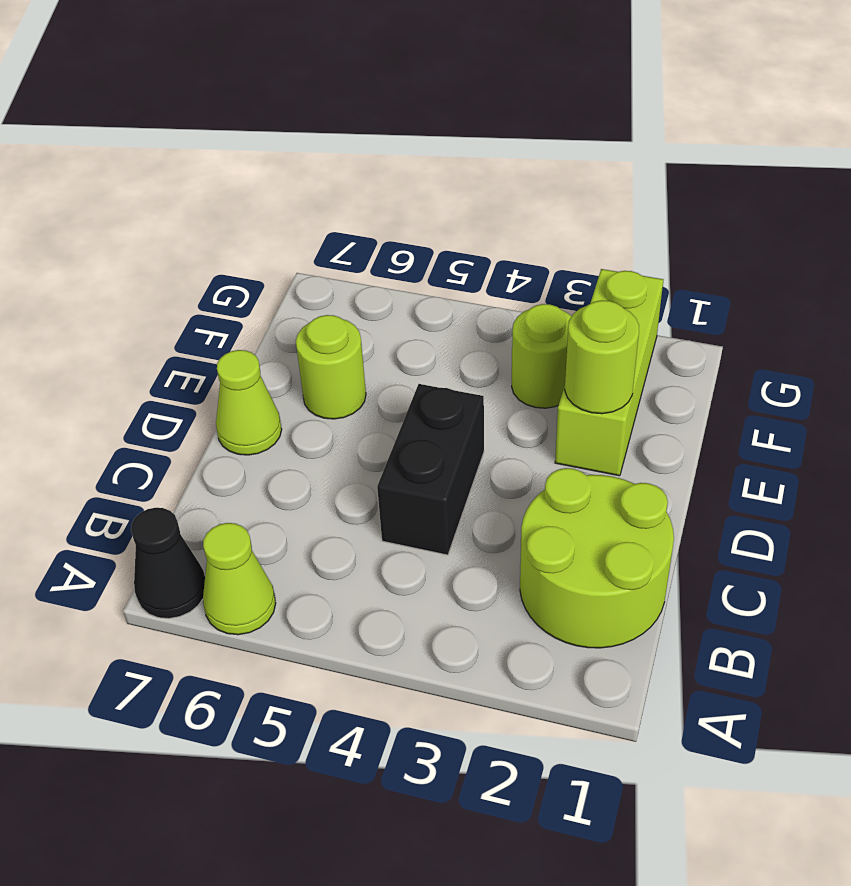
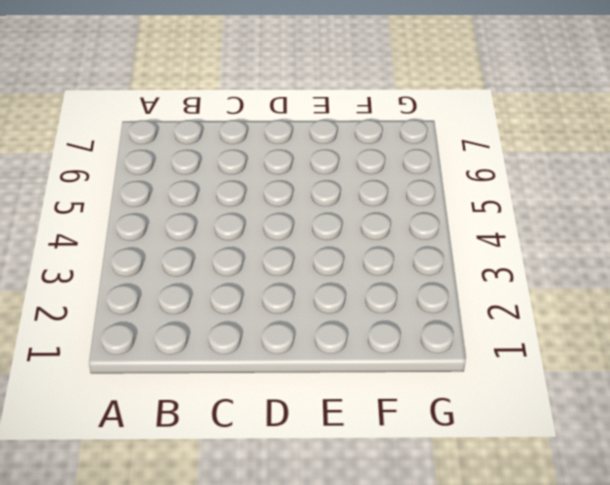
none -> lime cone A6 level 1
none -> black cone A7 level 1

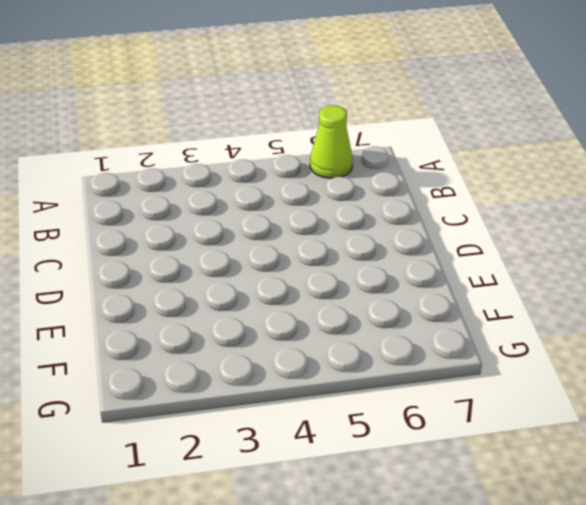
none -> black cone A7 level 1
none -> lime round brick B1:C2 level 1

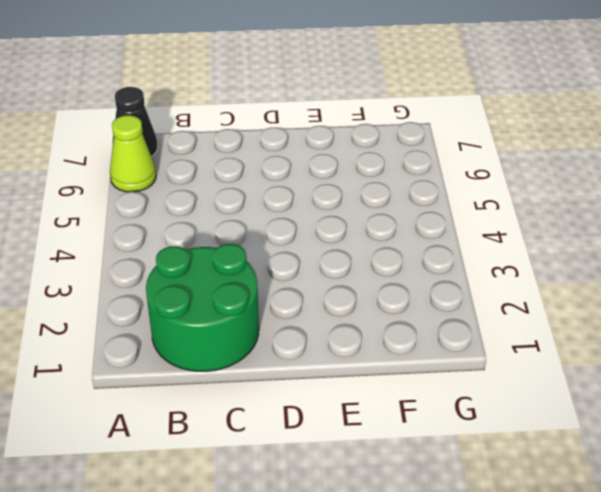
green round brick B1:C2 level 1 -> lime round brick B1:C2 level 1
none -> black brick C4:D4 level 1
none -> lime cone D7 level 1

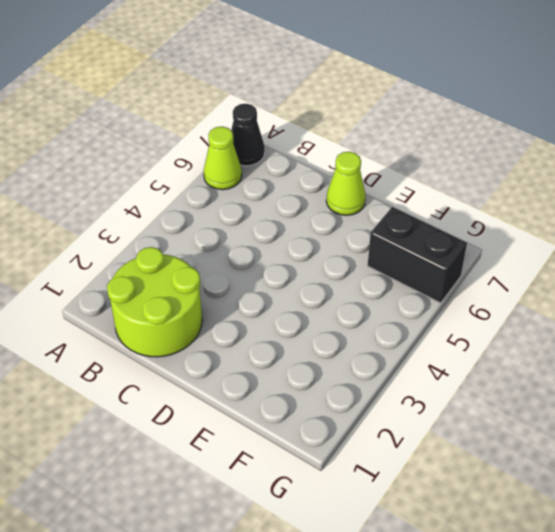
black brick F6:G6 level 1 -> black brick C4:D4 level 1
none -> lime brick E2:G2 level 1
none -> lime round brick E6 level 1

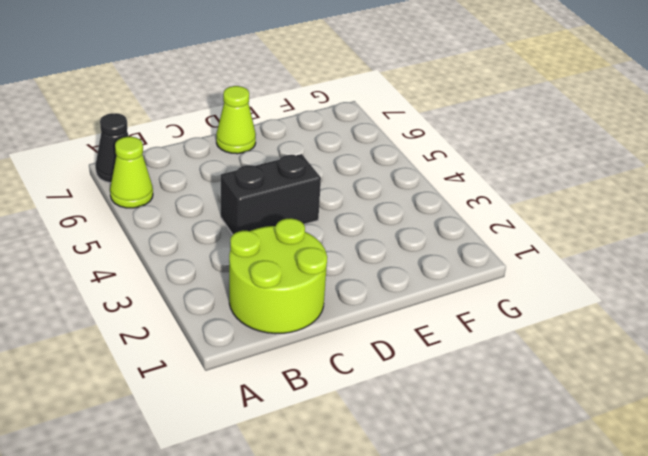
none -> lime brick E2:G2 level 1
none -> lime round brick E6 level 1

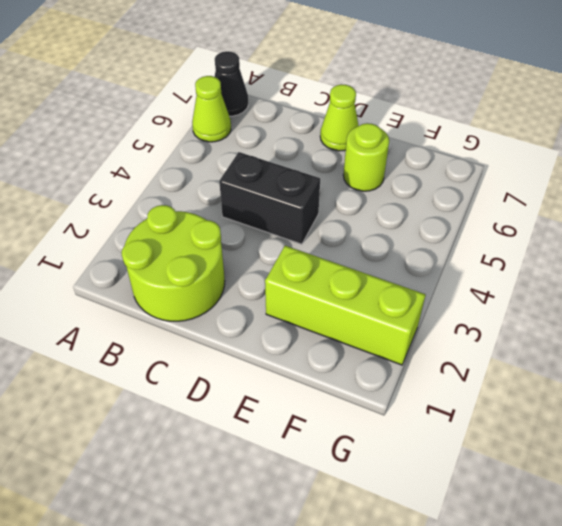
none -> lime round brick F3 level 1
none -> lime round brick E2 level 2

